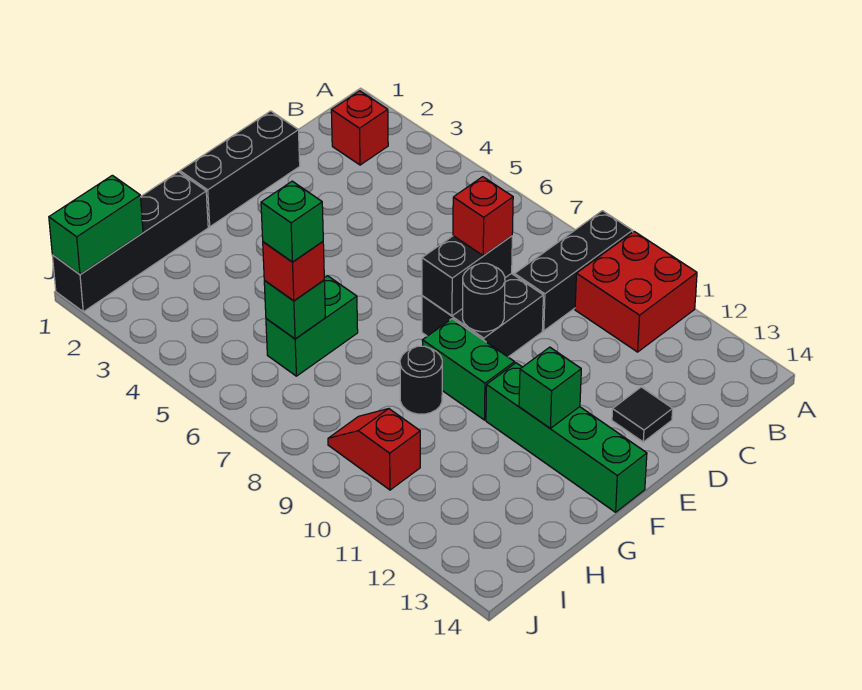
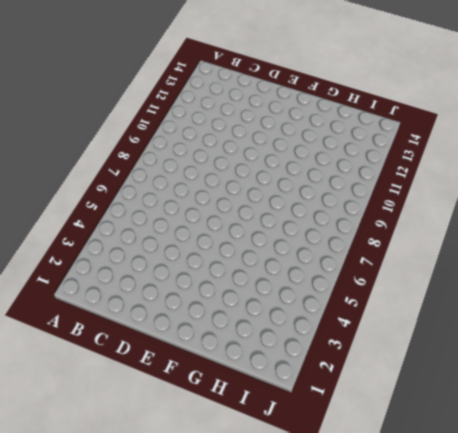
none -> black brick A9:C9 level 1
none -> red brick A10:B11 level 1
none -> red brick B2 level 1

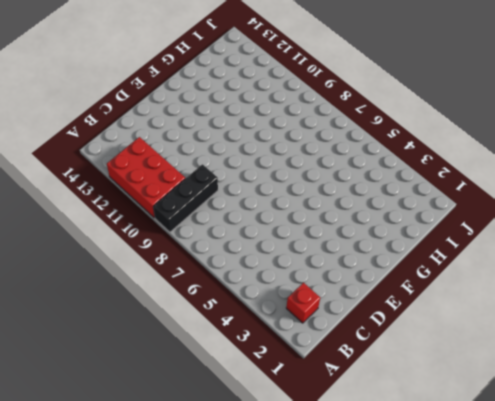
red brick A10:B12 level 1 -> red brick A10:B11 level 1
none -> black brick D1:F1 level 1
none -> black brick D8:E9 level 1
none -> black tile D13 level 1

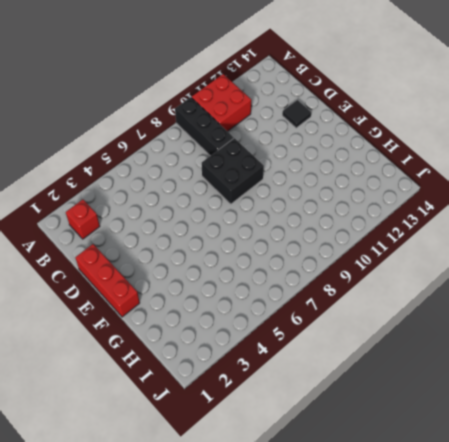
red brick D1:F1 level 1 -> black brick D1:F1 level 1
none -> green brick F9:F10 level 1
none -> green brick F11:F14 level 1
none -> black brick G1:J1 level 1

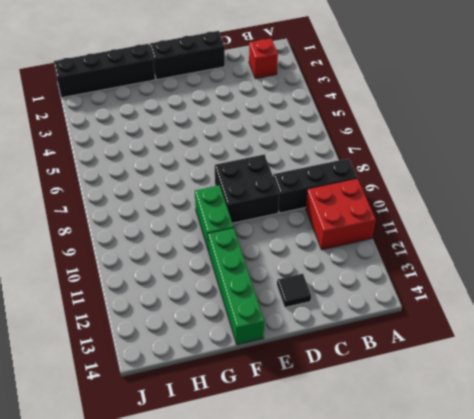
none -> green brick G6:H6 level 1
none -> black round brick G9 level 1
none -> red slope I9:I10 level 1 top 10

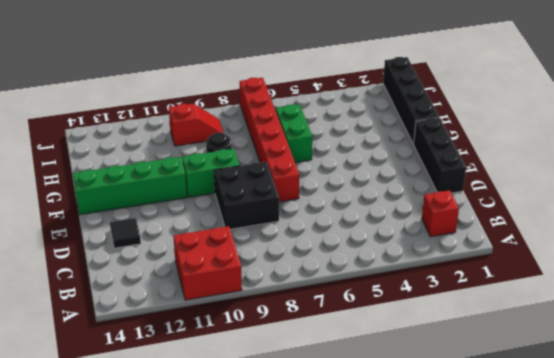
red brick E7:J7 level 1 -> none
none -> black brick A9:C9 level 1
none -> black brick D8:E8 level 2
none -> black round brick E9 level 2

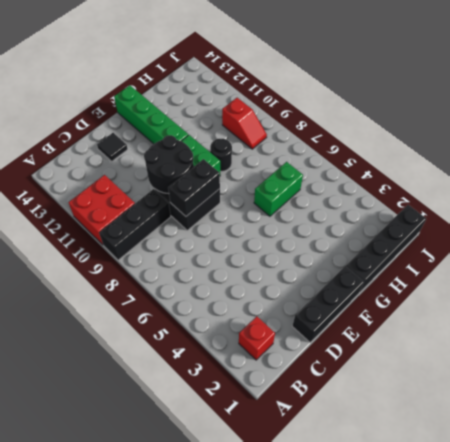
black round brick D9:E10 level 2 -> black round brick E9 level 2
none -> green brick F12 level 2
none -> green brick H6 level 2
none -> green brick I1:J1 level 2

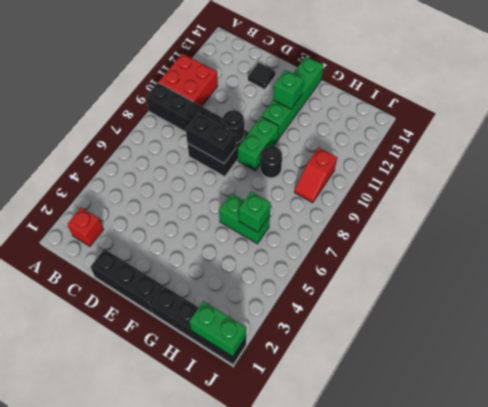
none -> red brick D8 level 3
none -> red brick H6 level 3
none -> green brick H6 level 4

